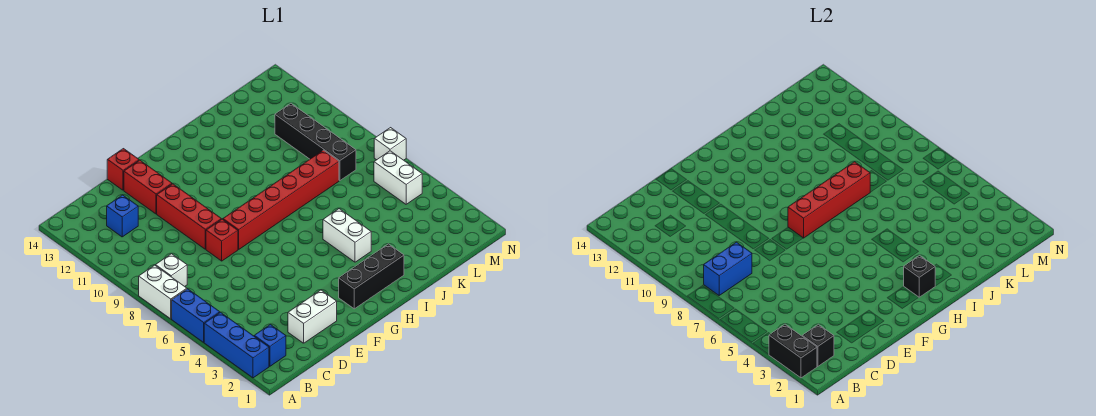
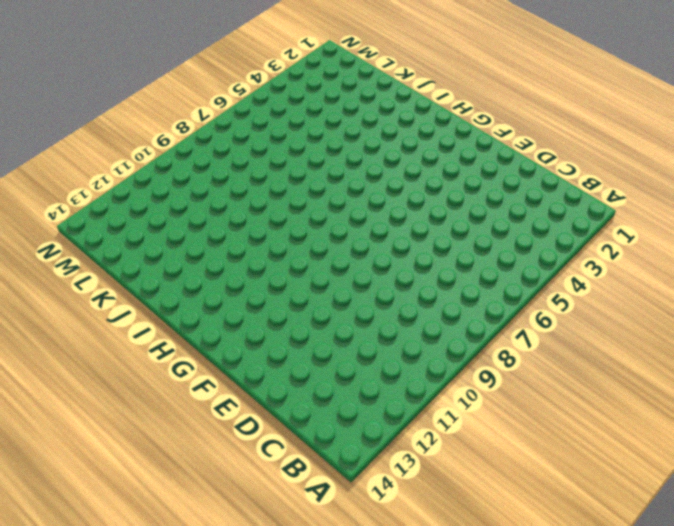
none -> blue brick A2:A4 level 1
none -> blue brick A5:A6 level 1
none -> white brick A7:A8 level 1

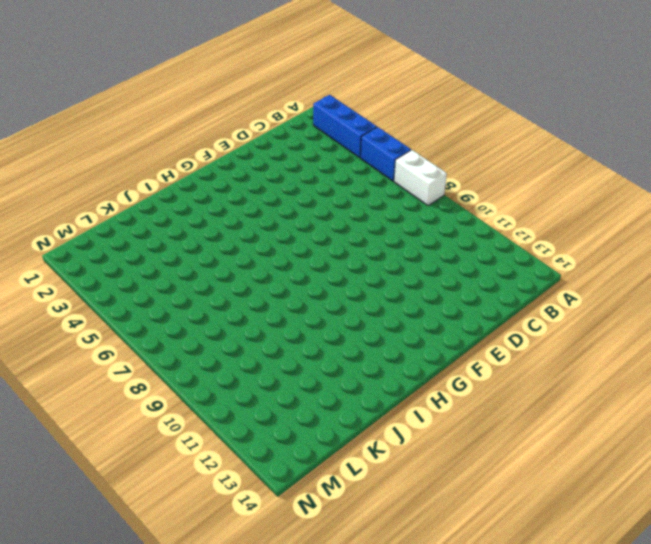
none -> blue brick B2 level 1
none -> white brick B8 level 1
none -> blue brick C12 level 1

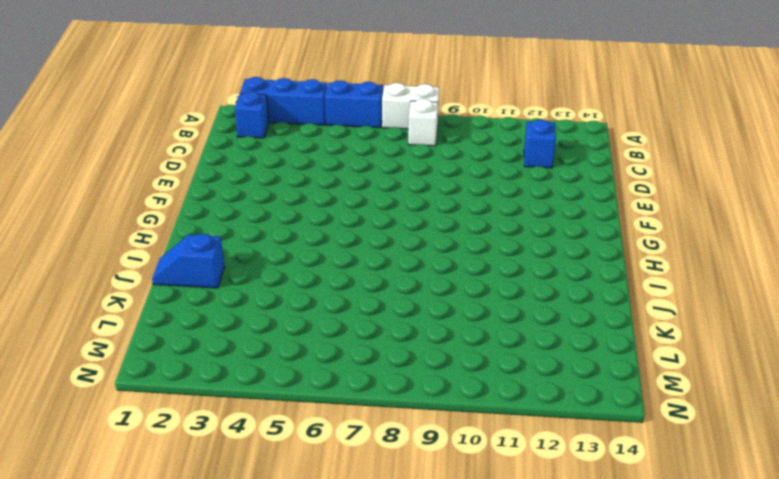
blue slope J1:J2 level 1 top 2 -> none
none -> white brick D2:E2 level 1
none -> red brick E8 level 1
none -> red brick E9:E11 level 1

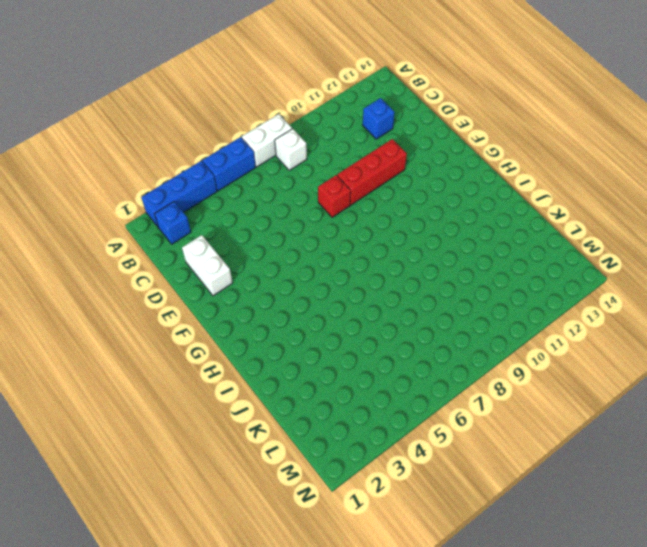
none -> red brick E12:E13 level 1
none -> red brick E14 level 1
none -> red brick F8:K8 level 1

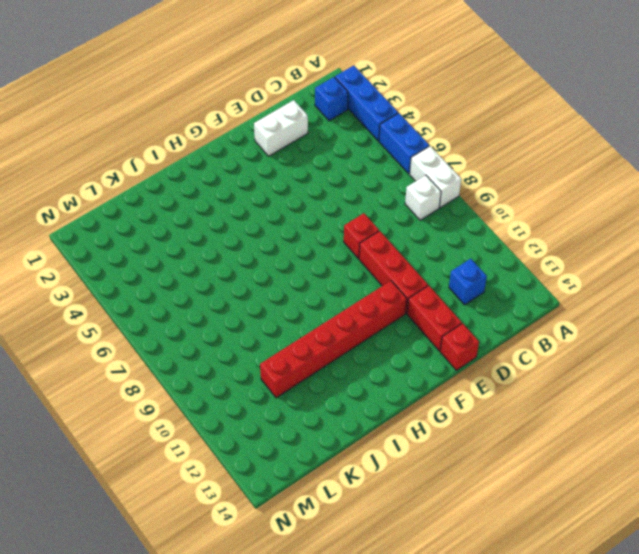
red brick F11:K11 level 1 -> red brick F8:K8 level 1
none -> black brick G2:I2 level 1
none -> white brick I4:I5 level 1
none -> black brick L8:L11 level 1

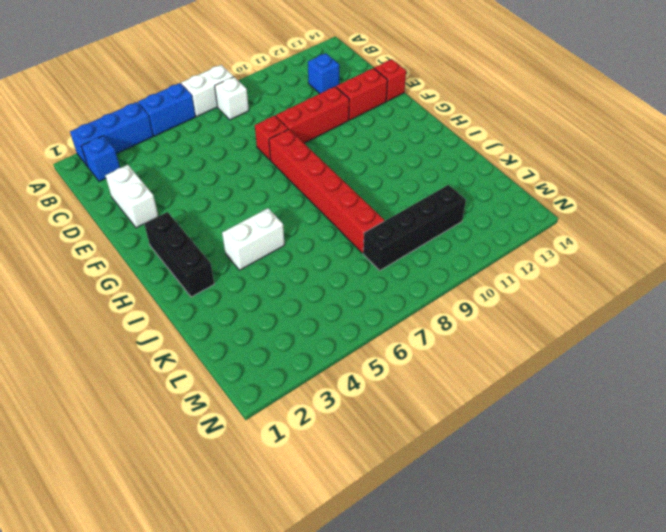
none -> white brick M5:M6 level 1
none -> white brick N7 level 1
none -> black brick A2:A3 level 2

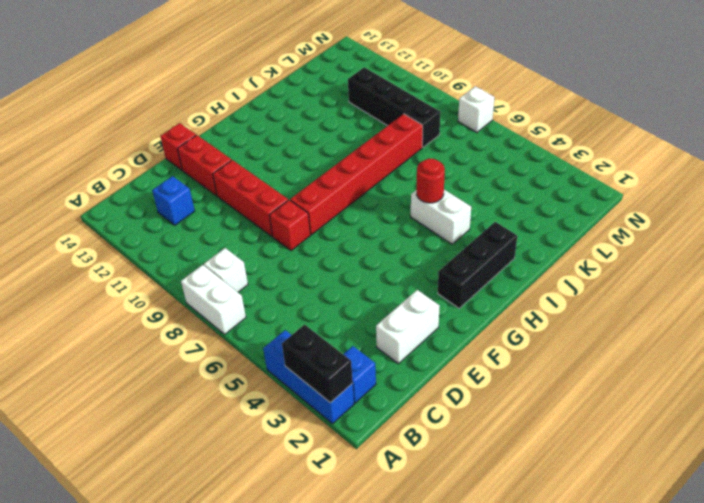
red round brick I5 level 2 -> none
none -> blue brick A5:A6 level 1
none -> white brick M5:M6 level 1
none -> black brick B2 level 2

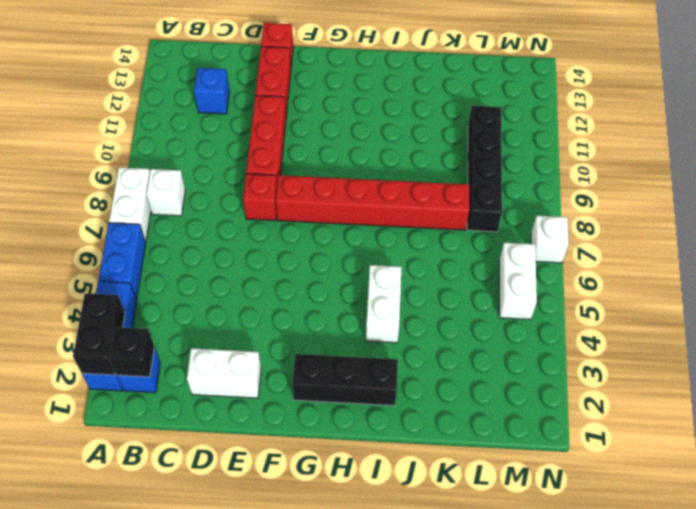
none -> blue brick B8:C8 level 2
none -> red brick G8:J8 level 2
none -> black brick H2 level 2

